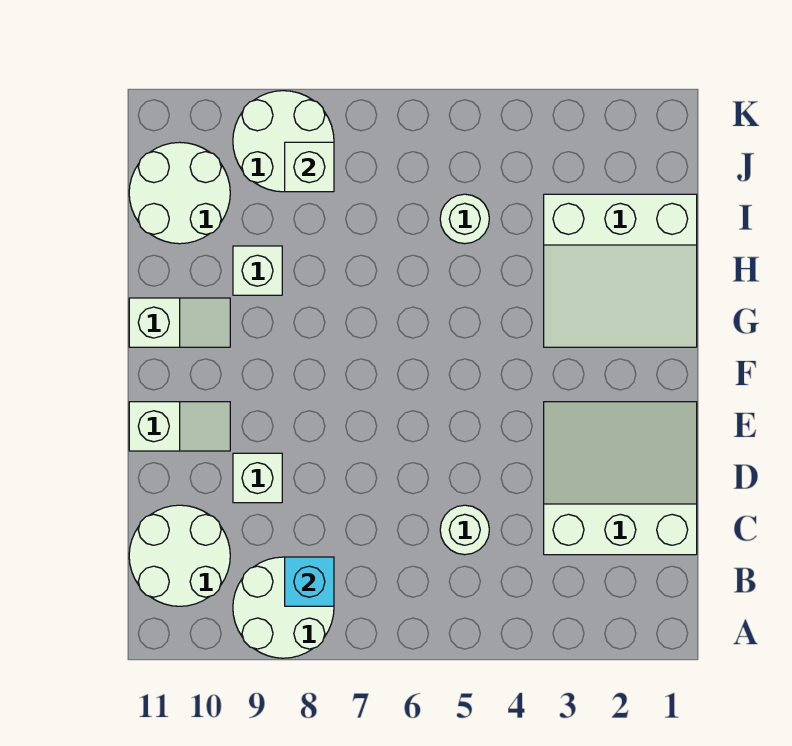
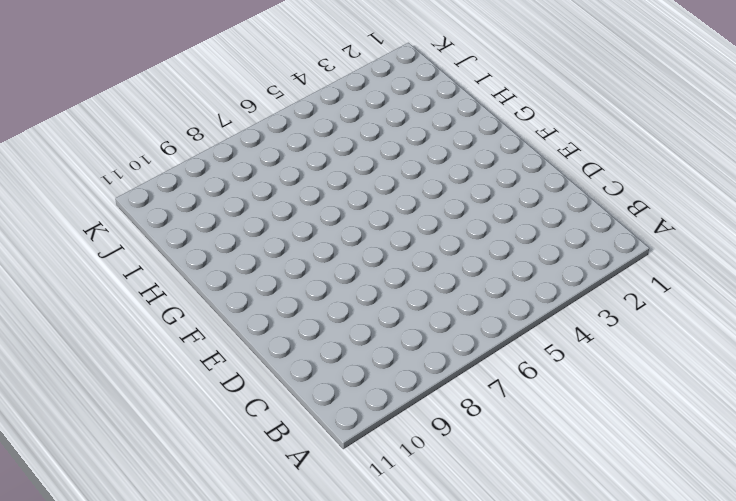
none -> white round brick A8:B9 level 1
none -> white round brick B10:C11 level 1
none -> white slope C1:E3 level 1 top C

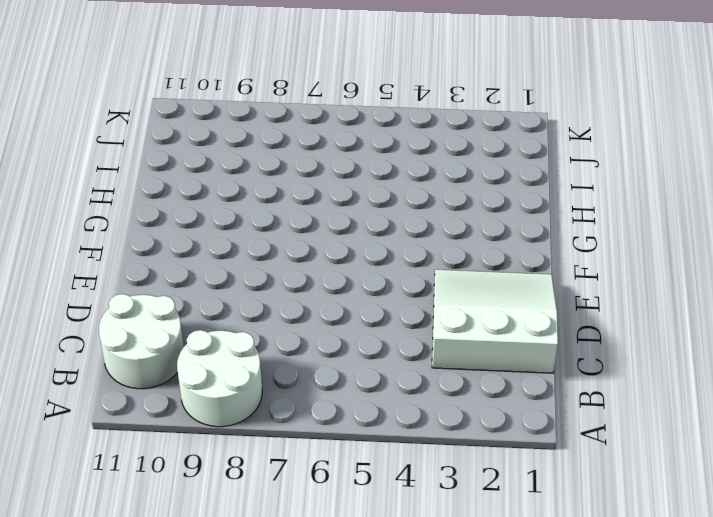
none -> white round brick C5 level 1
none -> white brick D9 level 1
none -> white slope E10:E11 level 1 top 11

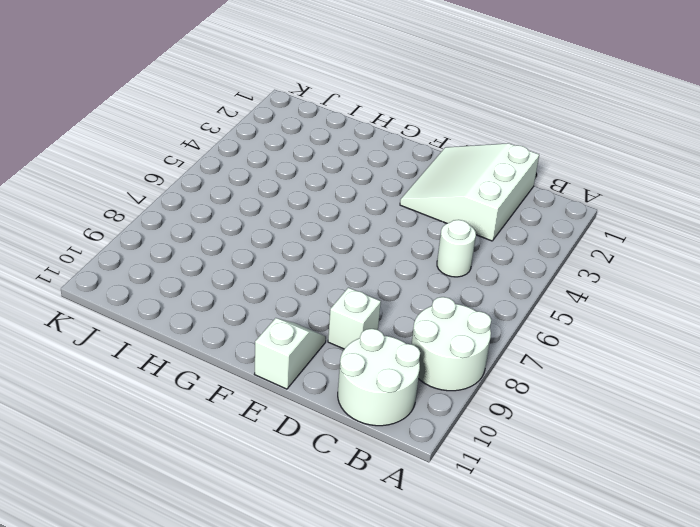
none -> white slope G1:I3 level 1 top I
none -> white slope G10:G11 level 1 top 11
none -> white brick H9 level 1

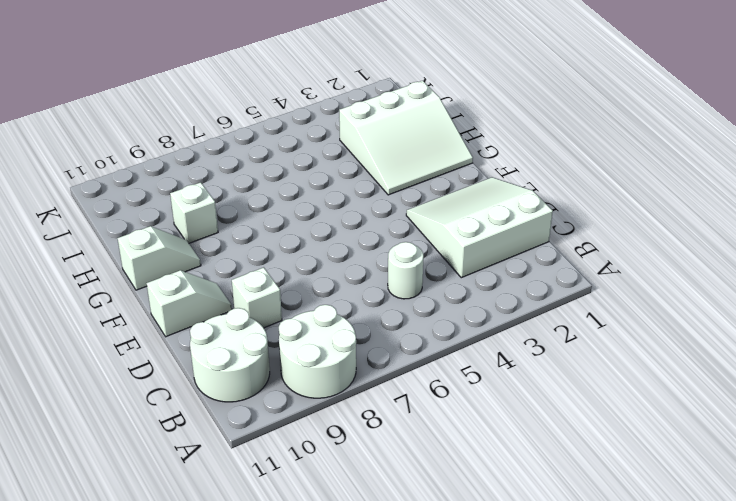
none -> white round brick I5 level 1
none -> white round brick I10:J11 level 1
none -> white round brick J8:K9 level 1

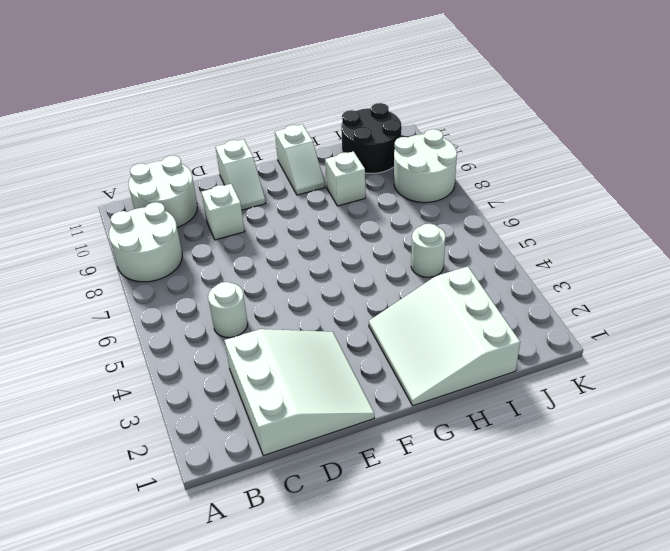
black round brick I10:J11 level 1 -> white round brick I10:J11 level 1
none -> cyan brick B8 level 2
none -> white brick J8 level 2

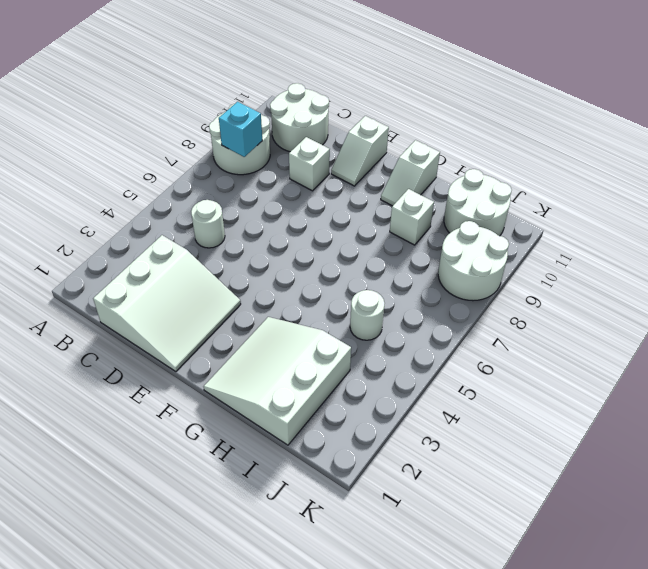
none -> white brick J8 level 2

